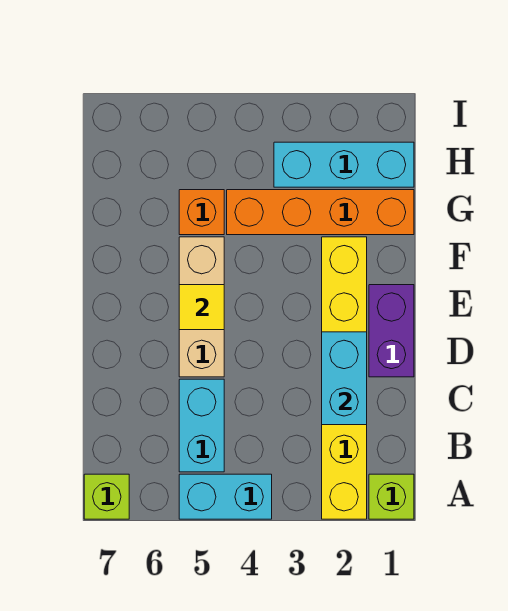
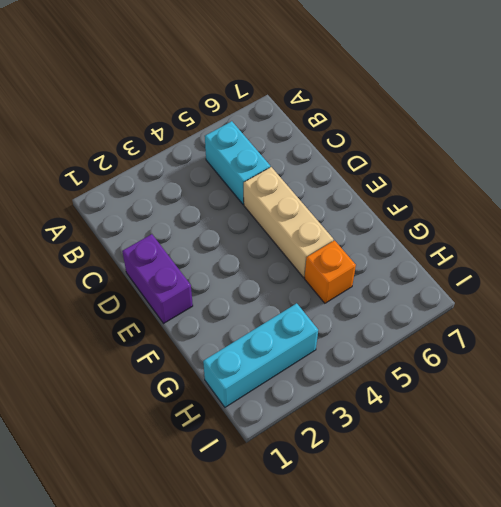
none -> lime brick A1 level 1
none -> yellow brick A2:F2 level 1
none -> cyan brick A4:A5 level 1

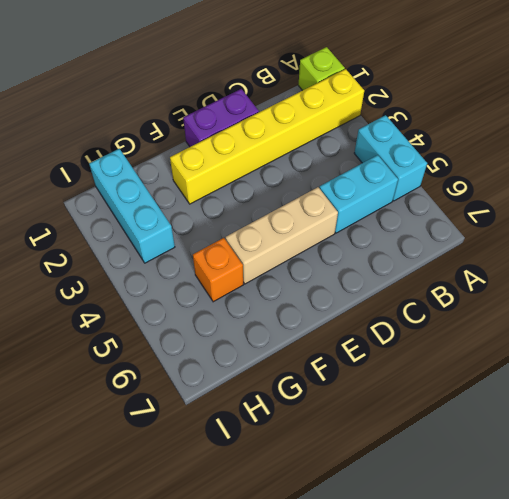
none -> lime brick A7 level 1
none -> orange brick G1:G4 level 1
none -> cyan brick C2:D2 level 2

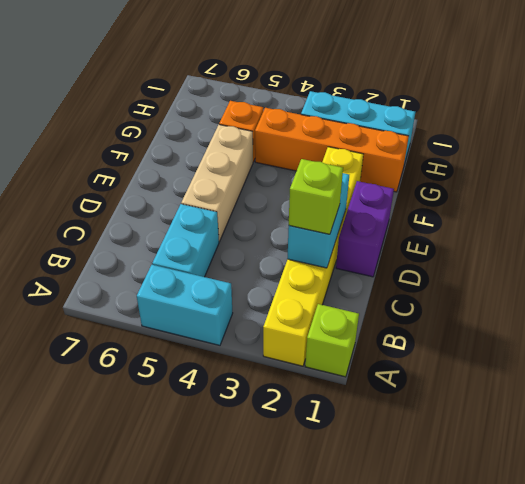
lime brick C2 level 3 -> lime brick A7 level 1
none -> yellow tile E5 level 2

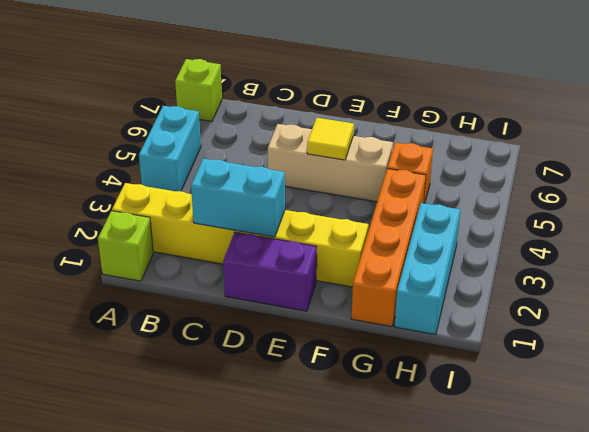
none -> cyan brick B5:C5 level 1

